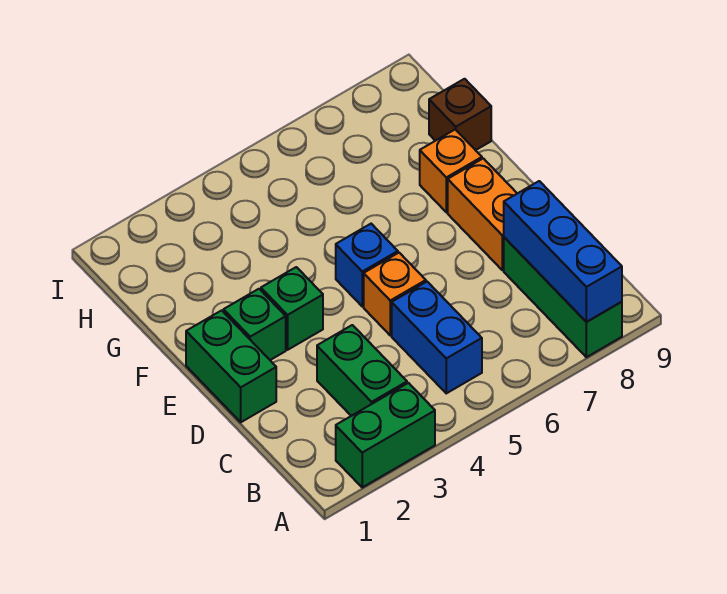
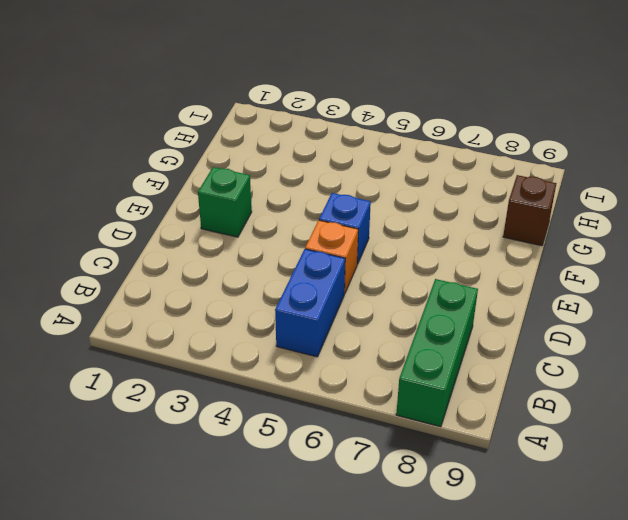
none -> green brick A2:A3 level 1
none -> green brick B3:C3 level 1
none -> green brick D1:E1 level 1

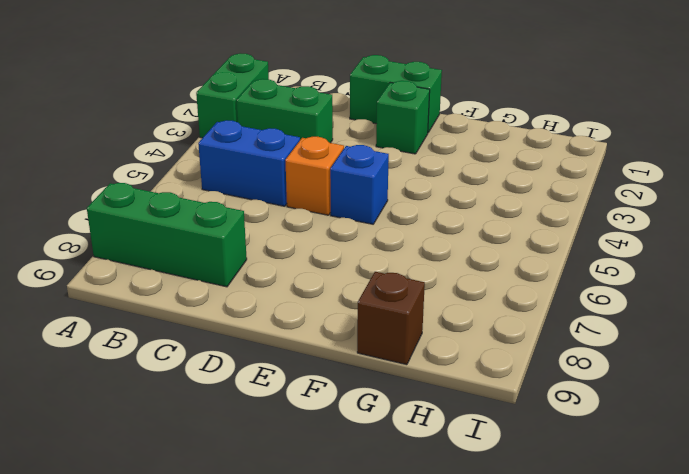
none -> orange brick D8:E8 level 1
none -> green brick E3 level 1
none -> orange brick F8 level 1

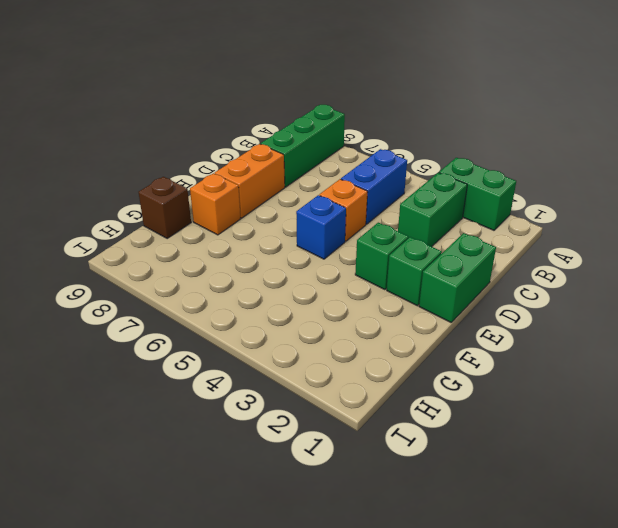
none -> blue brick A8:C8 level 2

